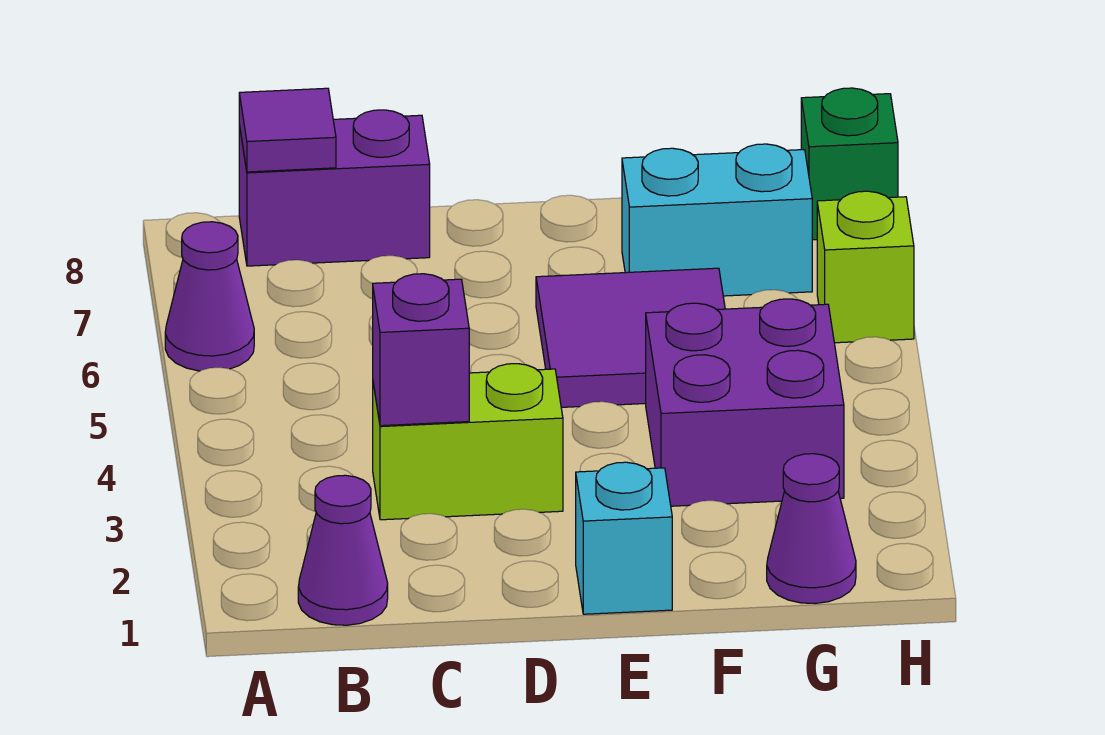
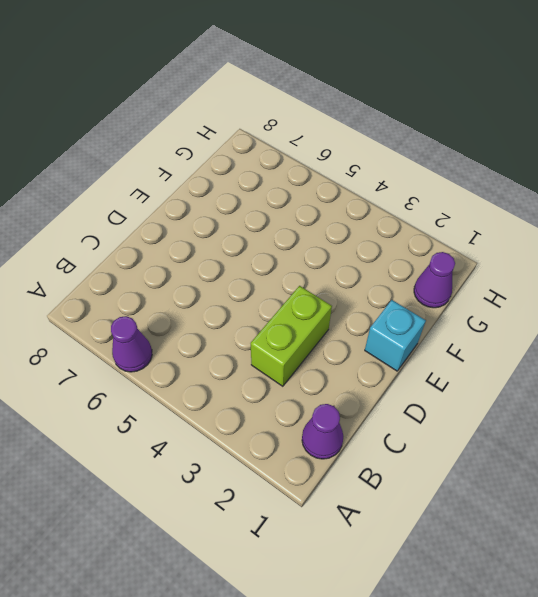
none -> purple brick B8:C8 level 1
none -> purple tile E5:F6 level 1
none -> purple brick F3:G4 level 1

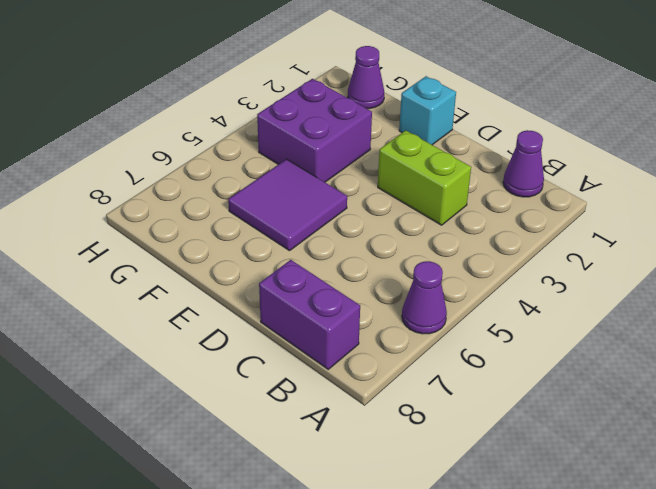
none -> cyan brick F7:G7 level 1
none -> lime brick H6 level 1
none -> green brick H8 level 1

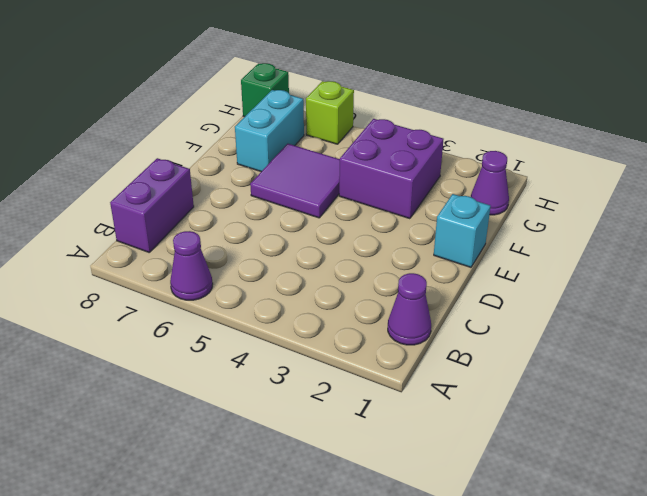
none -> lime brick C3:D3 level 1
none -> purple tile B8 level 2
none -> purple brick C3 level 2

